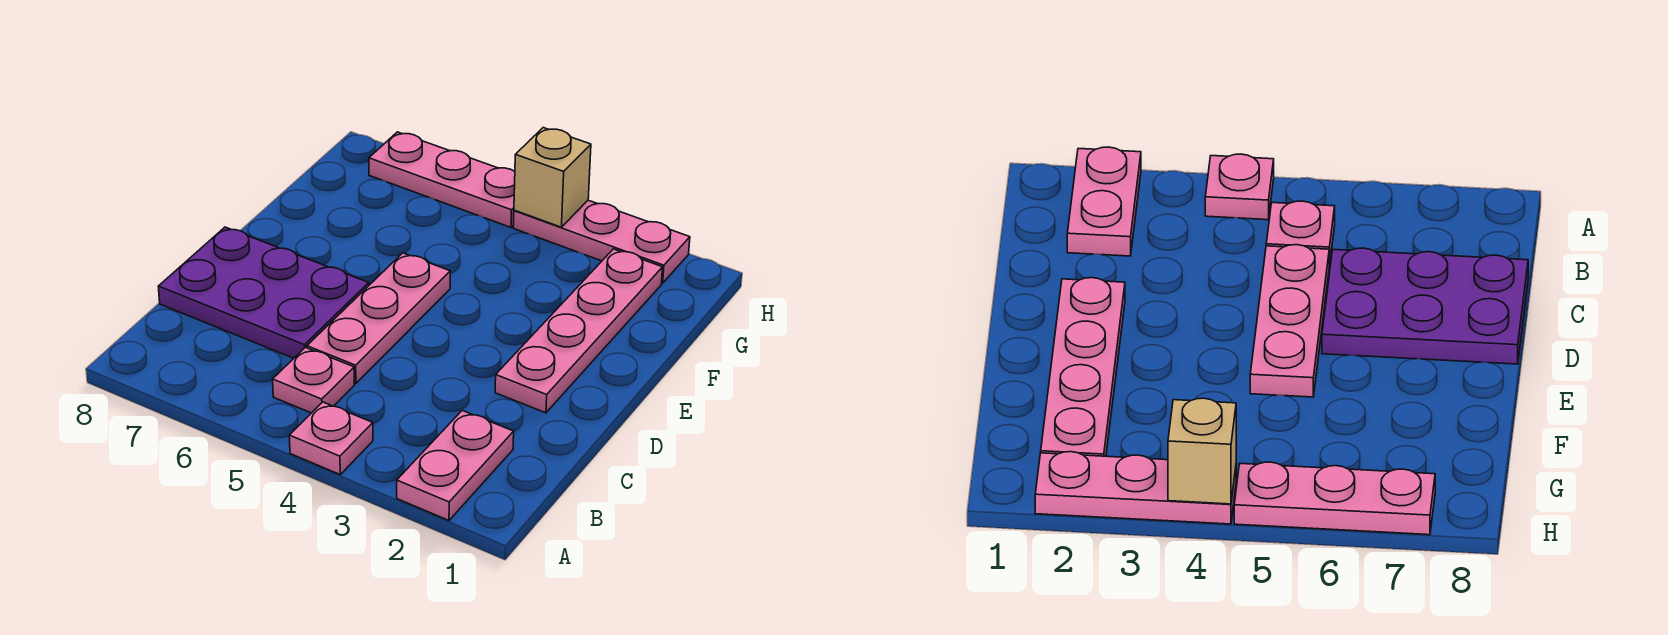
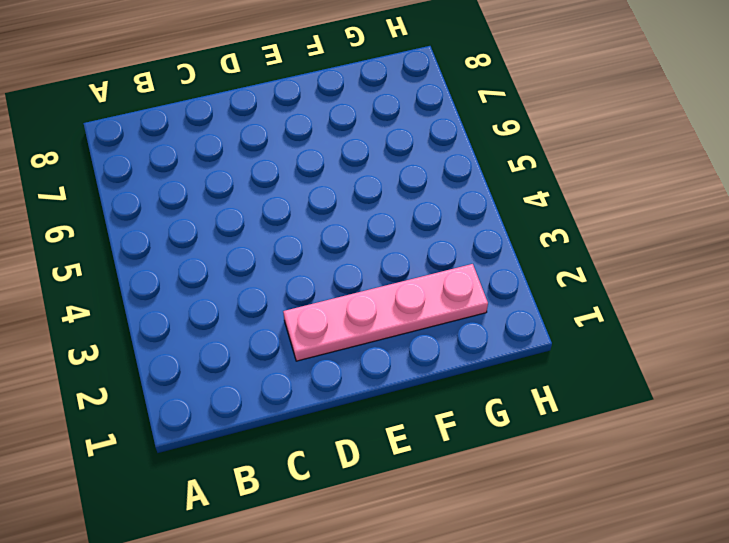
none -> pink plate A2:B2 level 1
none -> pink plate A4 level 1

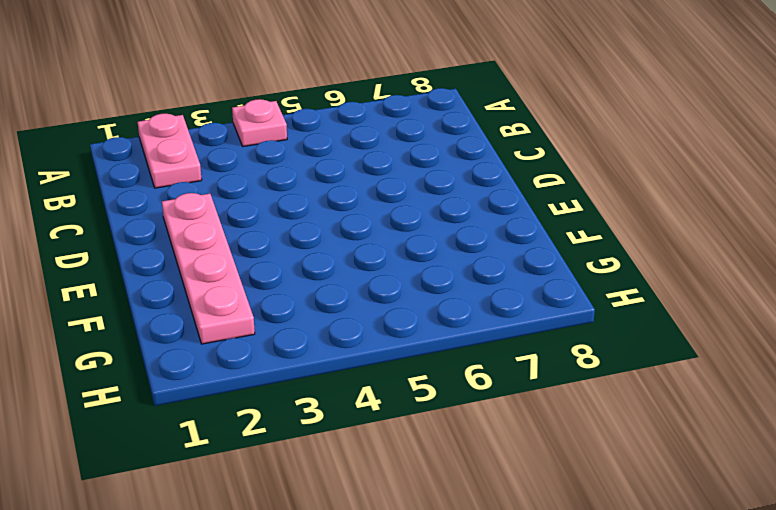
none -> pink plate B5 level 1
none -> pink plate C5:E5 level 1

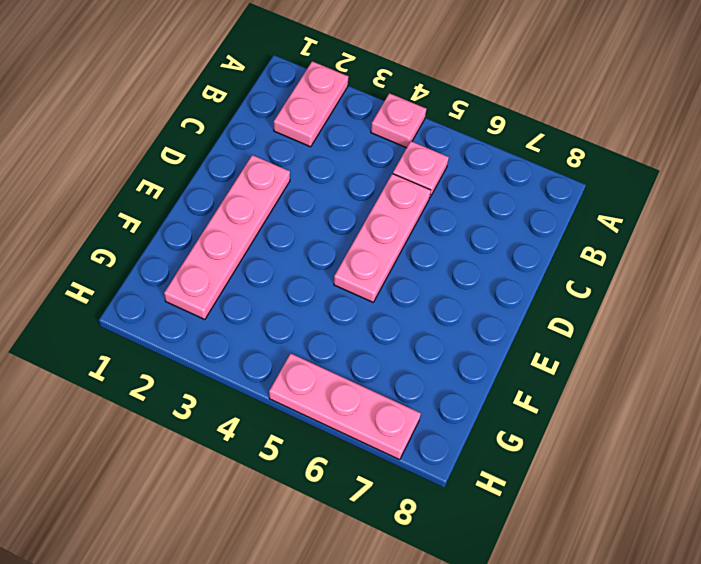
none -> purple plate C6:D8 level 1
none -> pink plate H2:H4 level 1

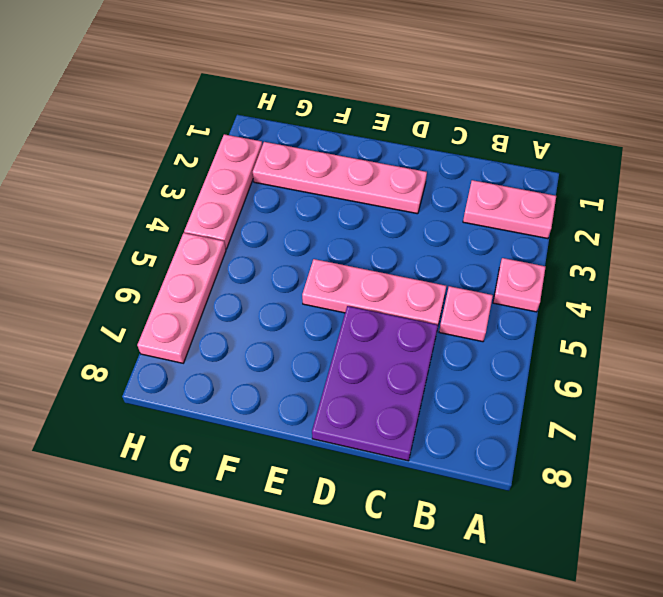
none -> tan brick H4 level 2

